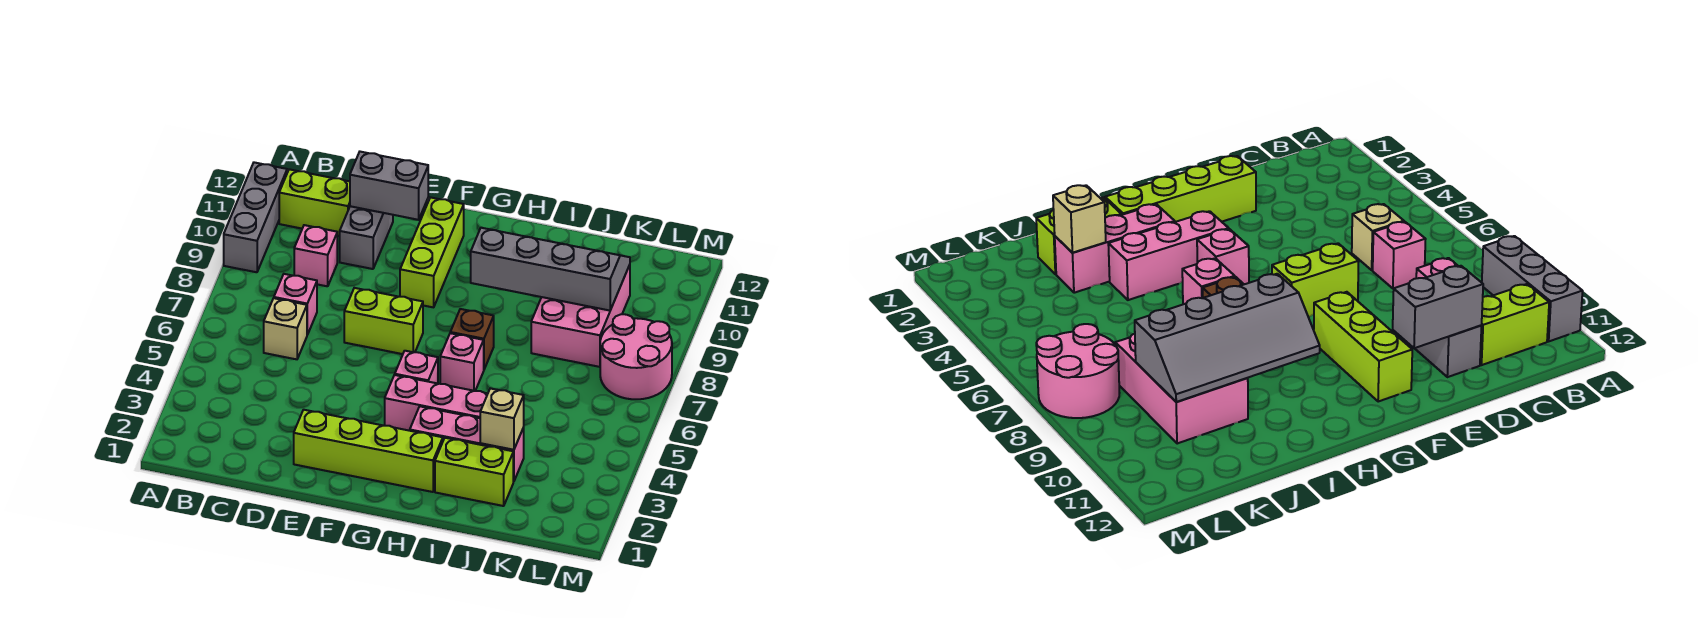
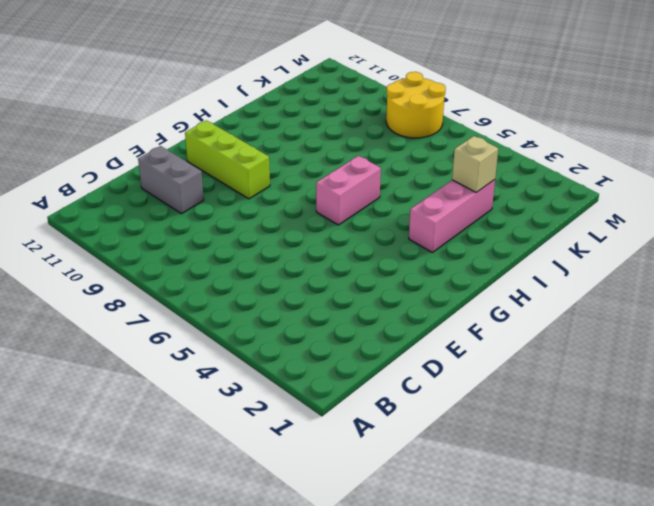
pink brick G6:H6 level 1 -> pink brick H6 level 1
yellow round brick L7:M8 level 1 -> pink round brick L7:M8 level 1
none -> grey brick A9:A11 level 1
none -> lime brick B11:C11 level 1
none -> tan brick C6 level 1

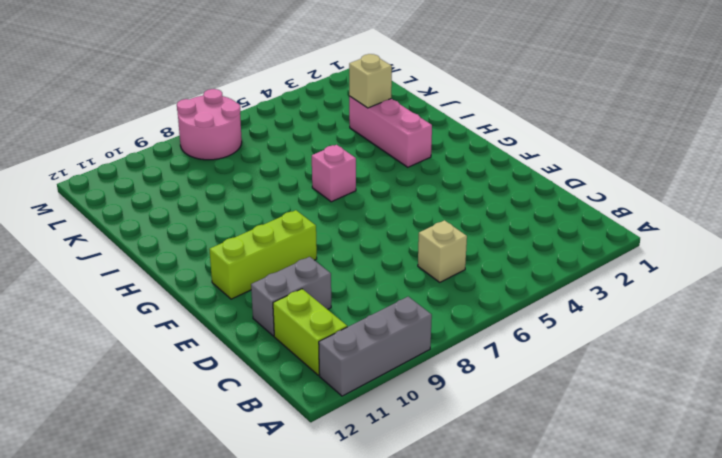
none -> pink brick C7 level 1
none -> pink brick C9 level 1
none -> lime brick E2:H2 level 1

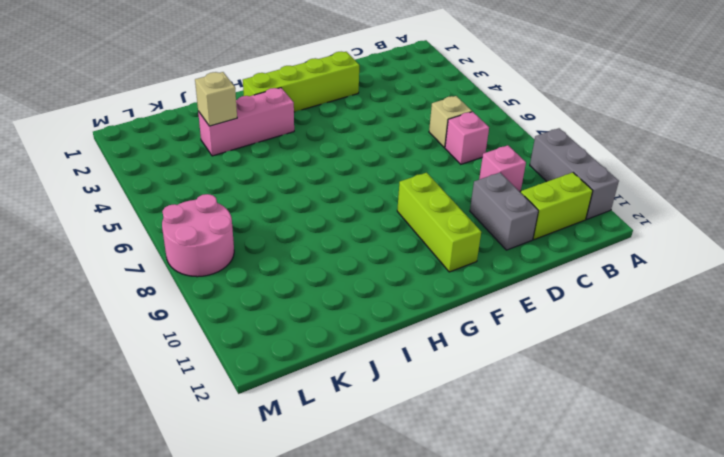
none -> lime brick E7:F7 level 1
none -> pink brick G4:I4 level 1
none -> pink brick G5 level 1

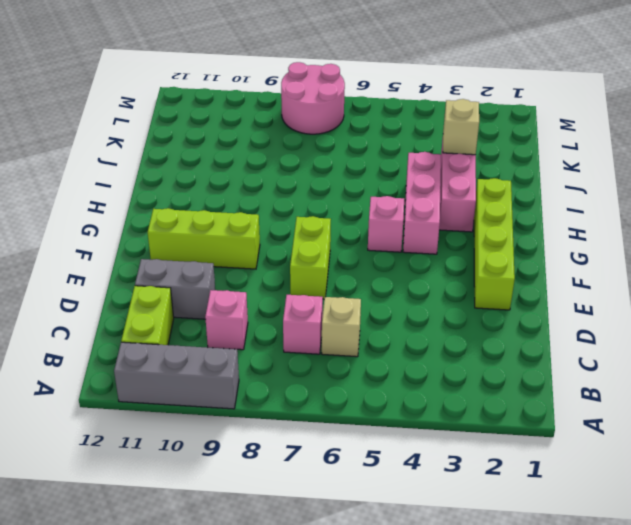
none -> pink brick H6 level 1
none -> brown brick H7 level 1
none -> lime brick I2:J2 level 1

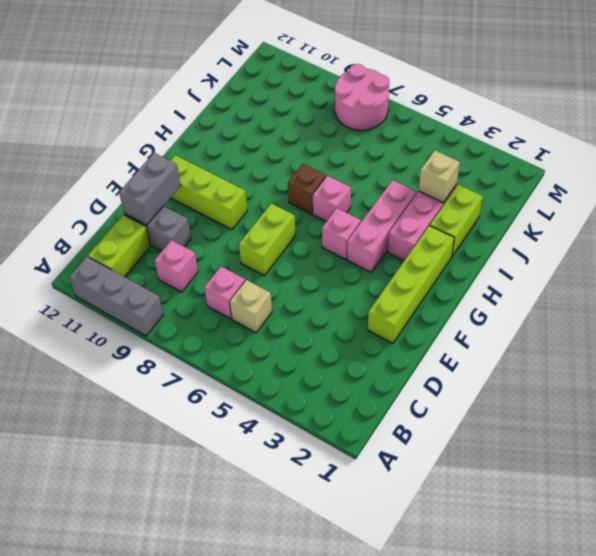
none -> pink brick J8:K10 level 1
none -> grey slope H9:K10 level 2 top 9

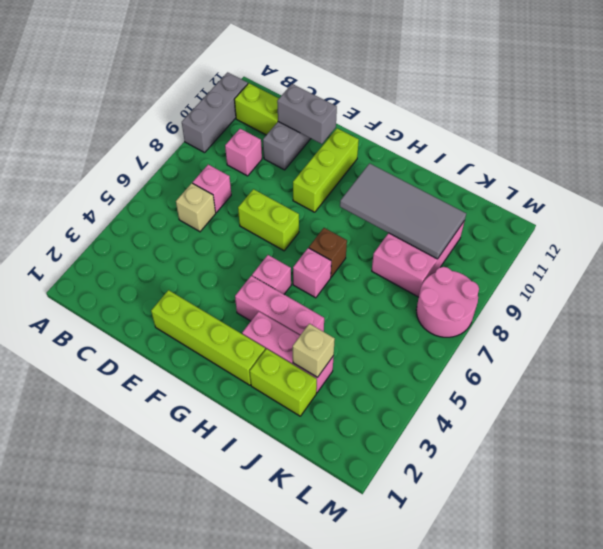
grey tile H9:K10 level 2 -> grey slope H9:K10 level 2 top 9

